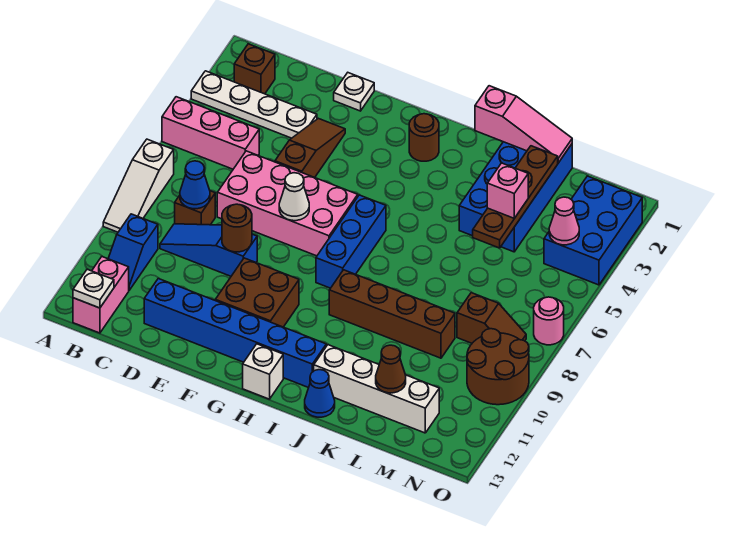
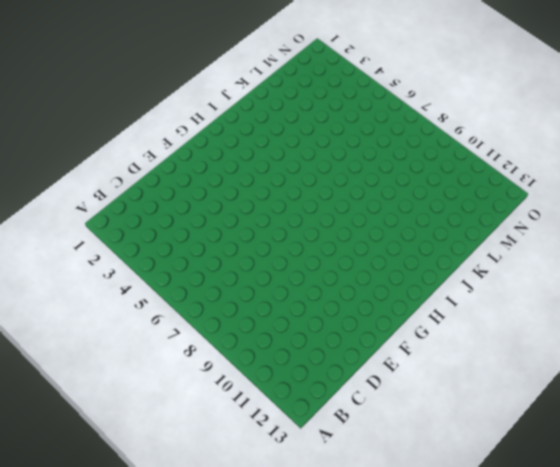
none -> white plate A3:D3 level 1
none -> pink brick A5:C5 level 1
none -> white slope A7:A9 level 1 top 7
none -> brown brick B2 level 1

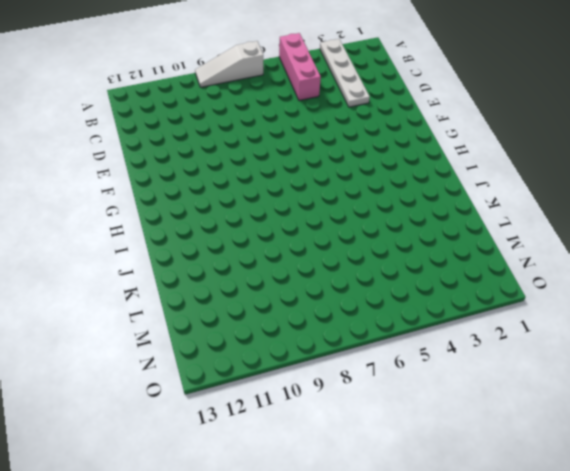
none -> brown brick B2 level 1
none -> blue slope B10:B11 level 1 top 10
none -> pink brick B12:B13 level 1
none -> brown brick C8 level 1

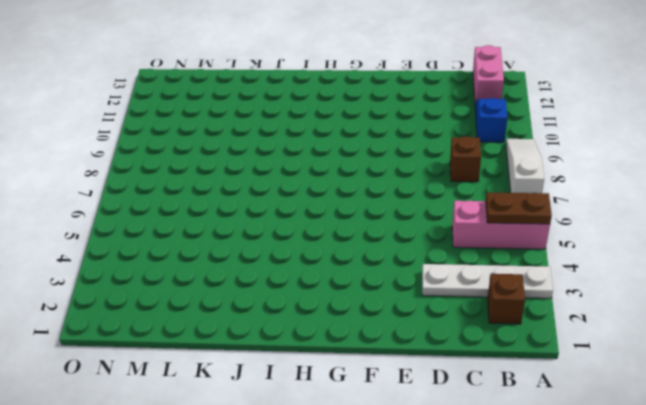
brown plate A5:B5 level 2 -> none
none -> blue slope C9:E9 level 1 top E
none -> pink brick D6:G7 level 1
none -> blue brick D12:I12 level 1
none -> white plate E1 level 1

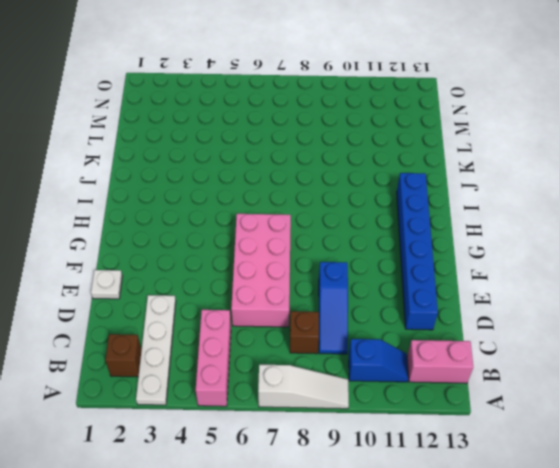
none -> brown slope E3:E5 level 1 top 5
none -> brown brick F10:G11 level 1
none -> brown round brick H2 level 1
none -> blue brick H6:H8 level 1

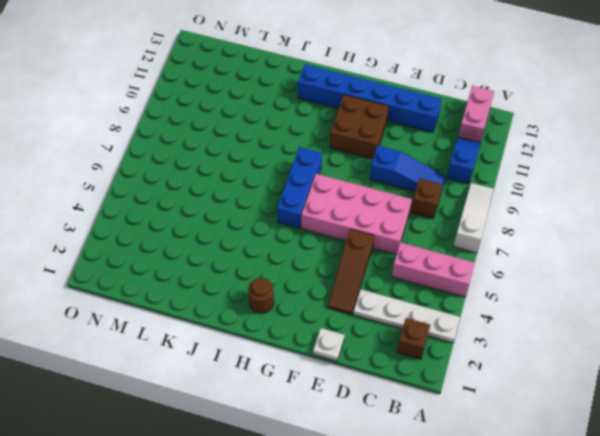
none -> white brick H13 level 1
none -> brown brick I9:L9 level 1
none -> white brick J12:M12 level 1
none -> blue cone J13 level 1

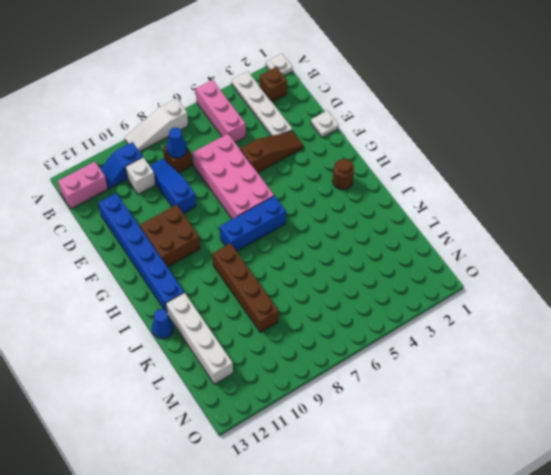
white plate A1 level 1 -> white plate B13 level 2
white brick C10 level 1 -> white brick H13 level 1
none -> blue brick K1:L4 level 1
none -> brown slope M8:N8 level 1 top M
none -> blue brick N2:O4 level 1
none -> brown round brick N9:O10 level 1

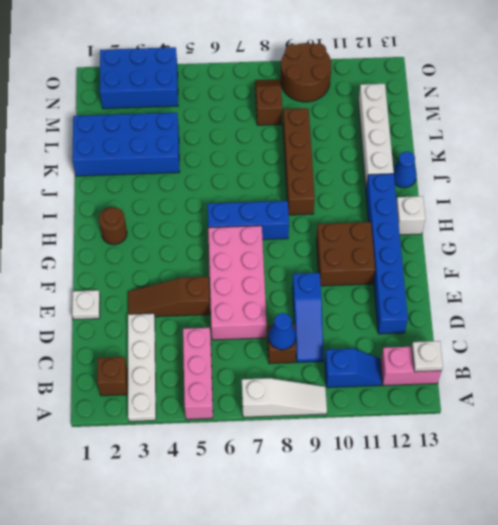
none -> pink round brick O7 level 1
none -> brown round brick E9 level 2
none -> white cone F7 level 2
none -> pink slope J1:L1 level 2 top J

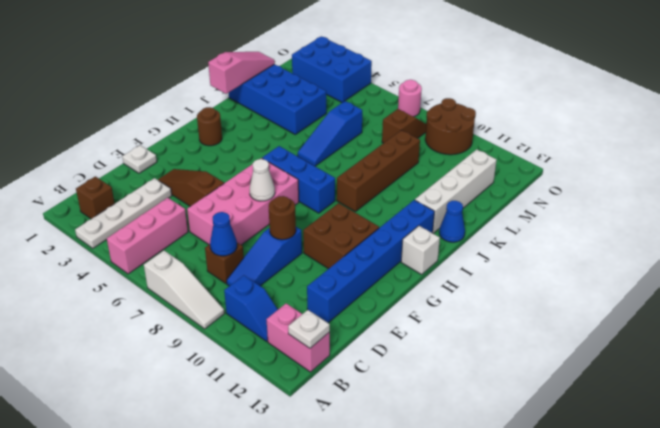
blue slope J6:L6 level 1 top L -> none
none -> brown plate L2:L5 level 2
none -> brown cone L12 level 2
none -> pink cone N4 level 2
none -> pink brick L4 level 3

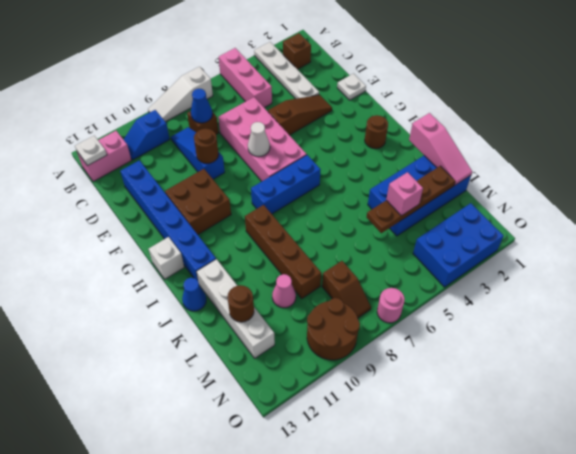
pink cone L10 level 1 -> pink cone N4 level 2
brown round brick L12 level 2 -> brown cone L12 level 2

